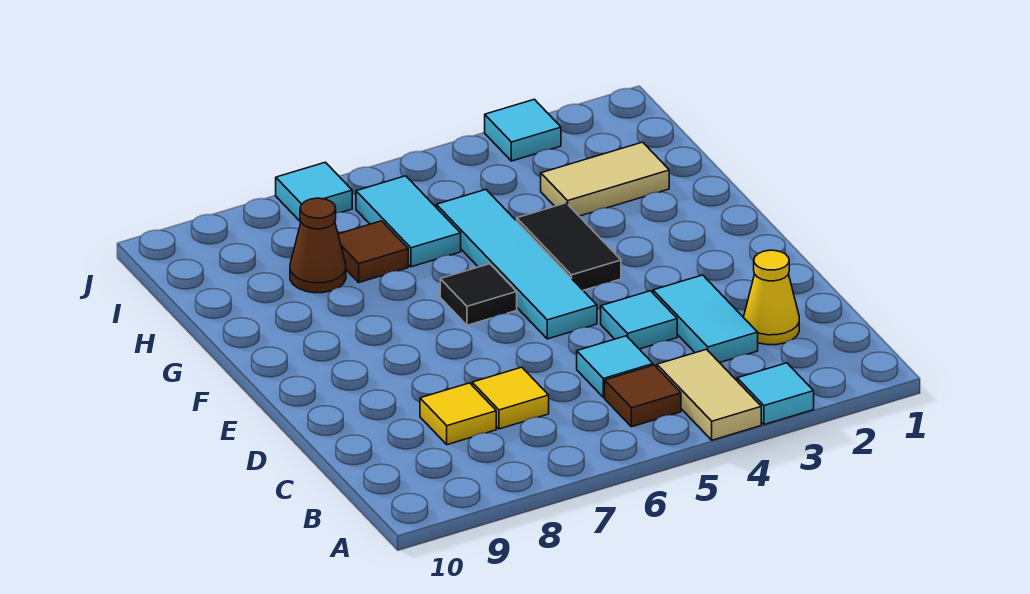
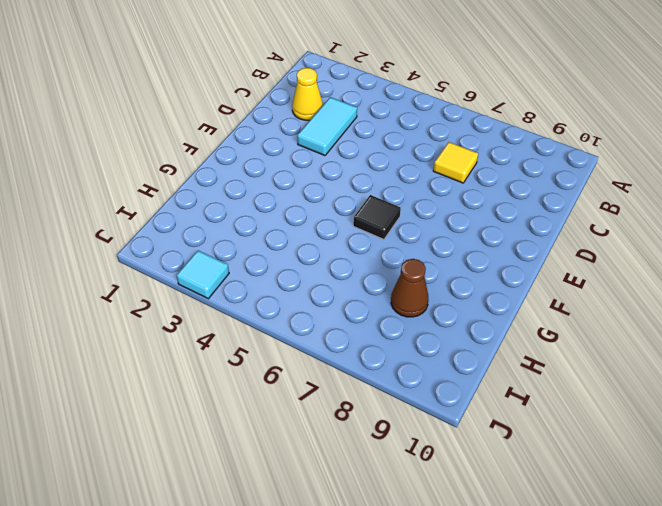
none -> cyan tile A3 level 1
none -> tan tile A4:B4 level 1
none -> brown tile B5 level 1

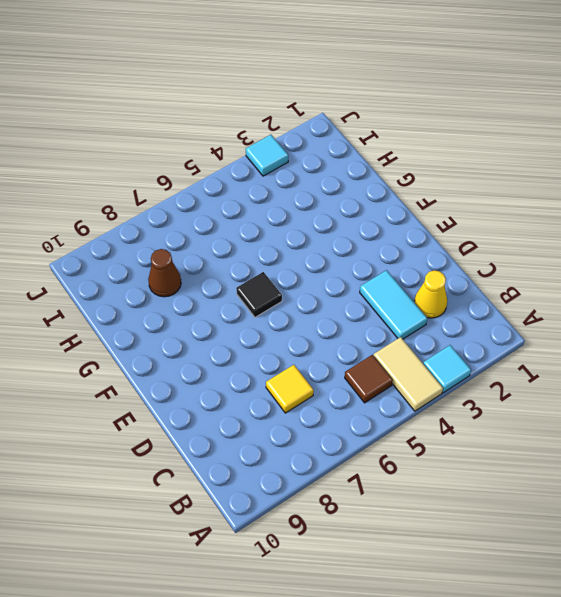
none -> cyan tile C5 level 1
none -> yellow tile C8 level 1
none -> cyan tile D4 level 1

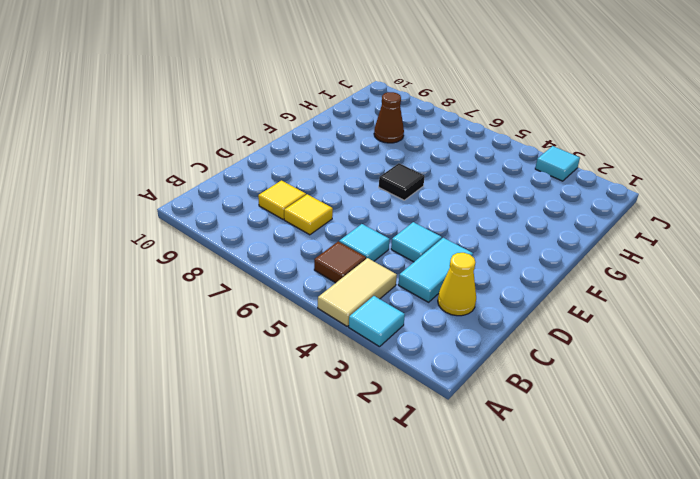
none -> cyan tile E5:H5 level 1
none -> black tile F4:G4 level 1
none -> tan tile H2:H3 level 1

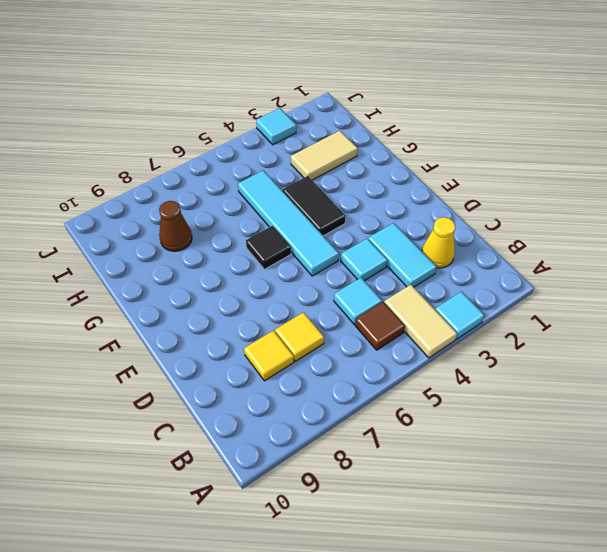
none -> cyan tile H6:I6 level 1
none -> brown tile H7 level 1
none -> cyan tile J7 level 1

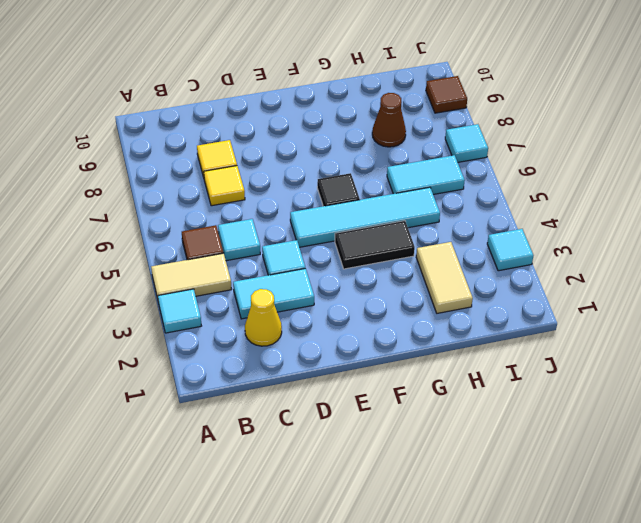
brown tile J9 level 1 -> brown tile H7 level 1

